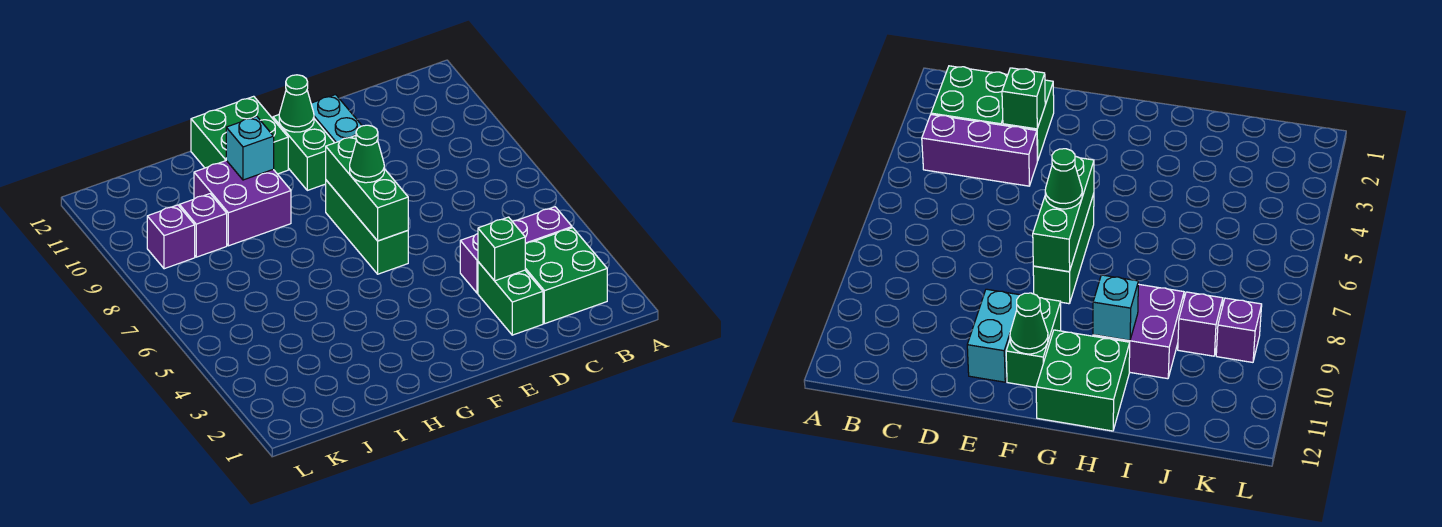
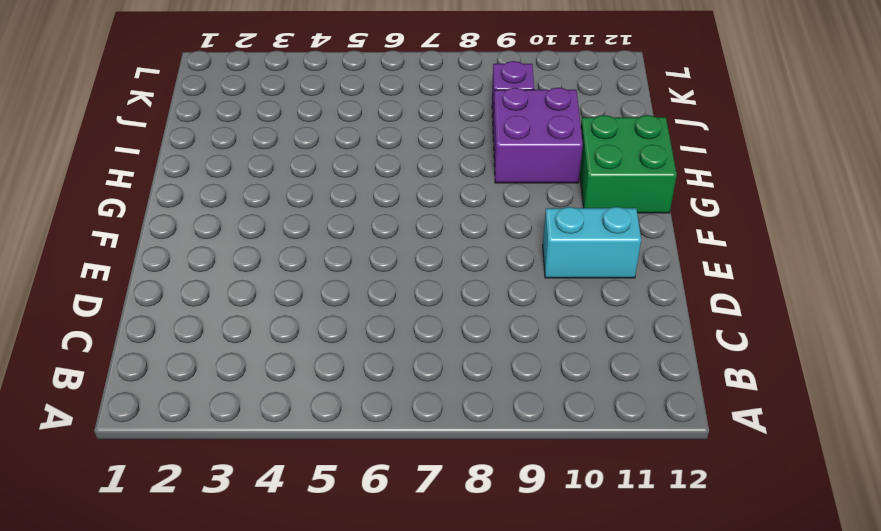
none -> green brick B2:C3 level 1
none -> purple brick B4:D4 level 1
none -> green brick D2:D3 level 1

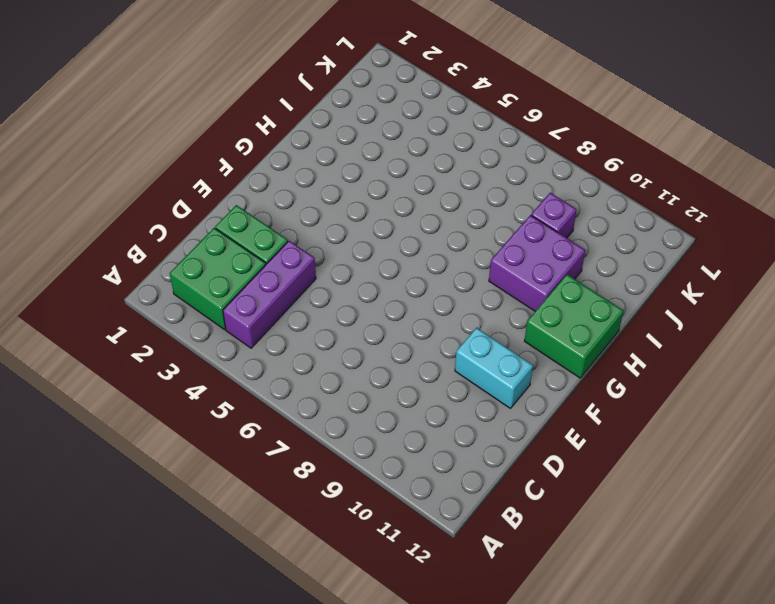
none -> green brick F6:F8 level 1
none -> green brick F10:F11 level 1
none -> purple brick K9 level 1

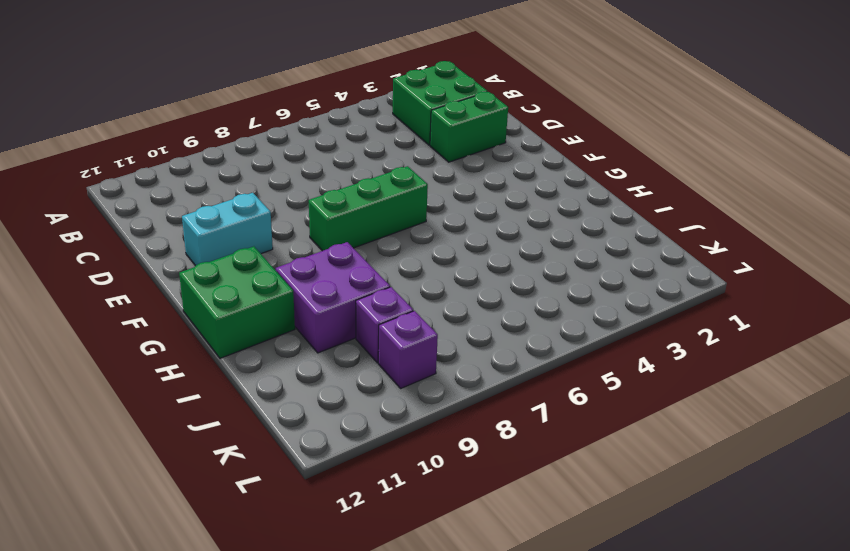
none -> purple brick B4:D4 level 1
none -> green brick F10:F11 level 1
none -> green brick D3 level 2

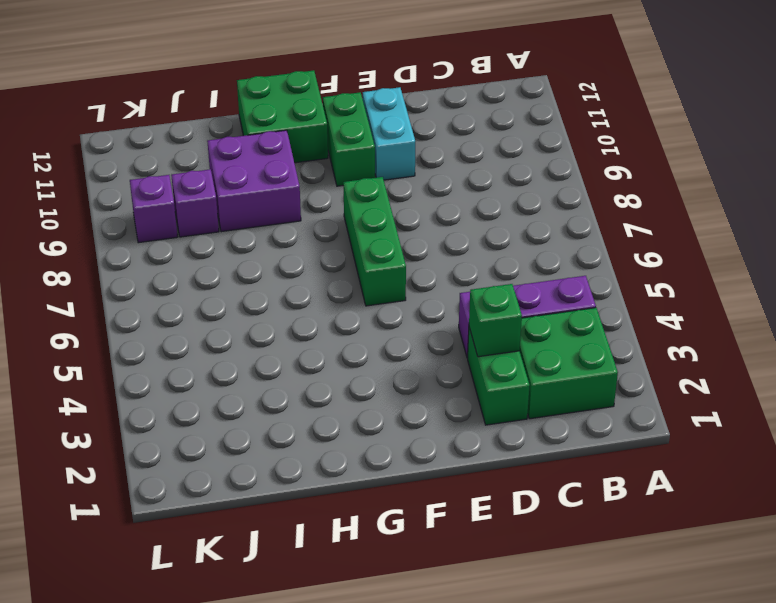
none -> green brick F6:F8 level 2
none -> green cone F11 level 2
none -> cyan brick H10 level 2

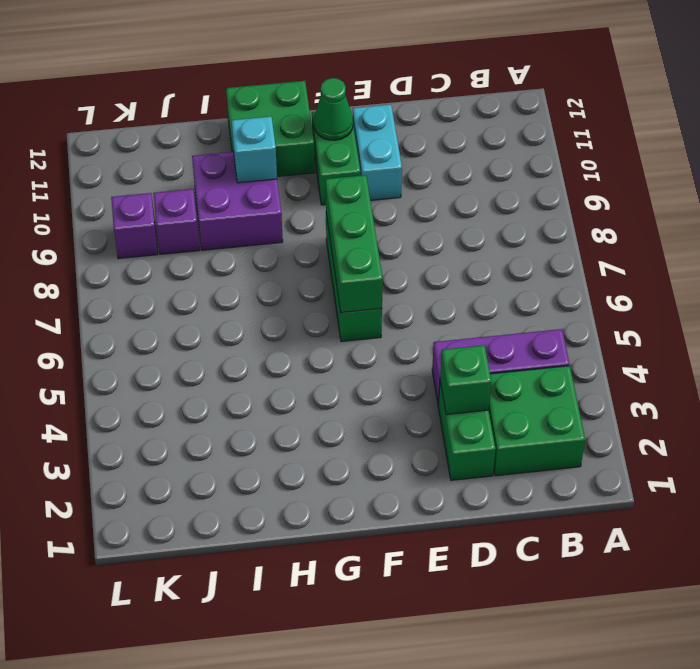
none -> green cone F7 level 3

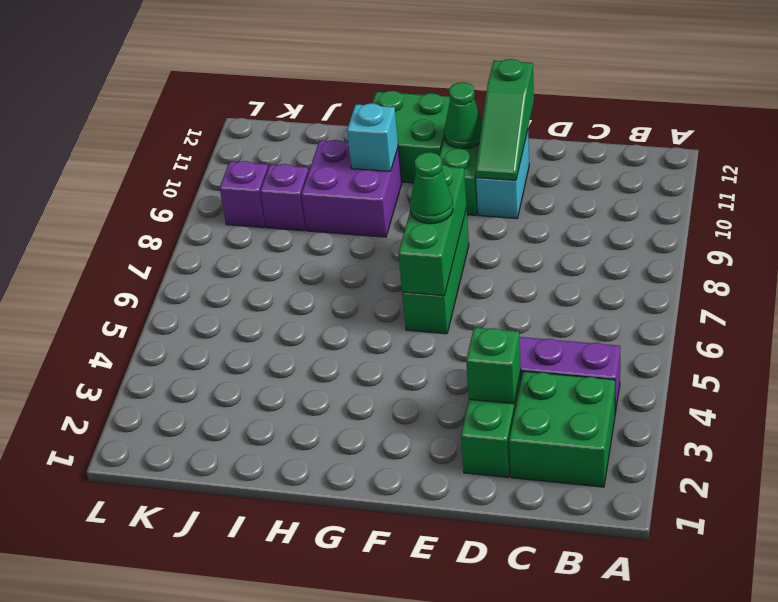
green slope E10:E12 level 2 top 12 -> none

